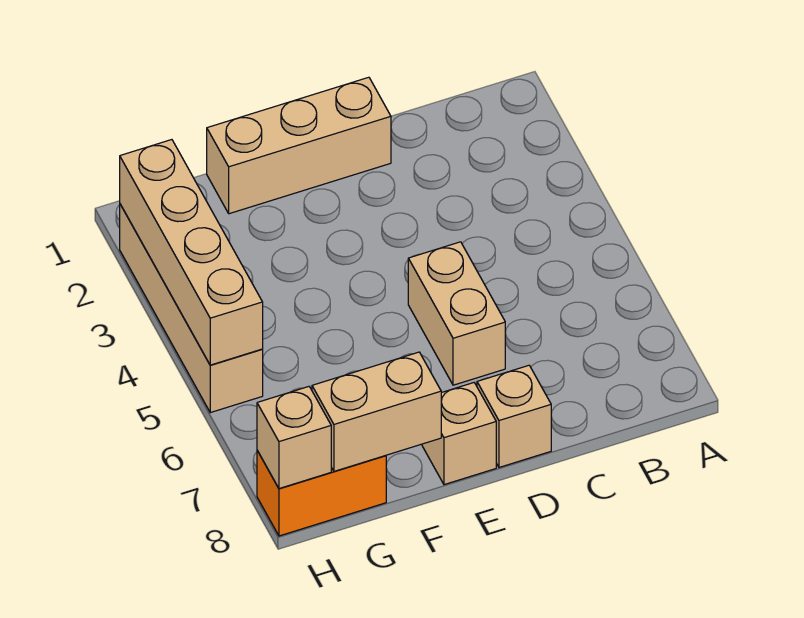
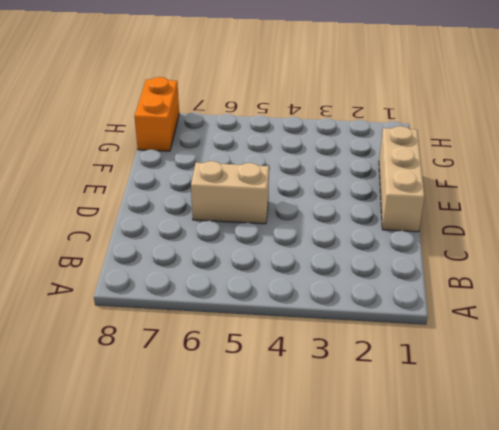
none -> tan brick D8 level 1
none -> tan brick E8 level 1

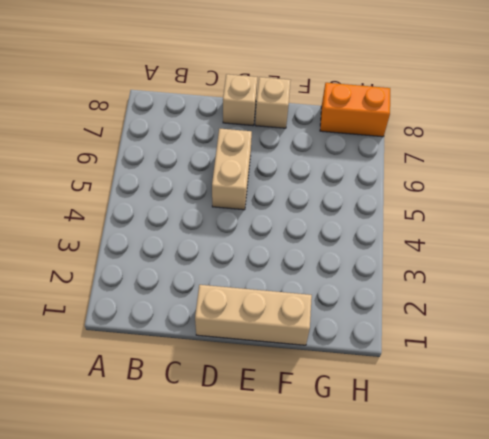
none -> tan brick H2:H5 level 1
none -> tan brick F8:G8 level 2

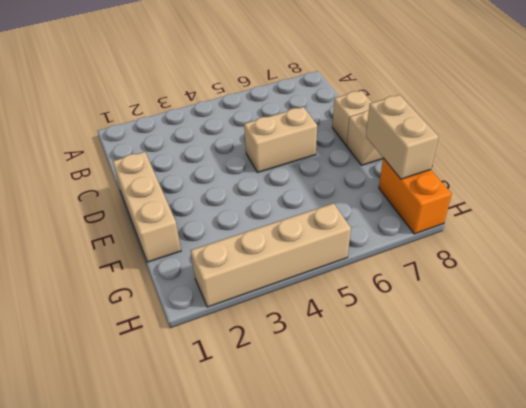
none -> tan brick H2:H5 level 2
none -> tan brick H8 level 2

